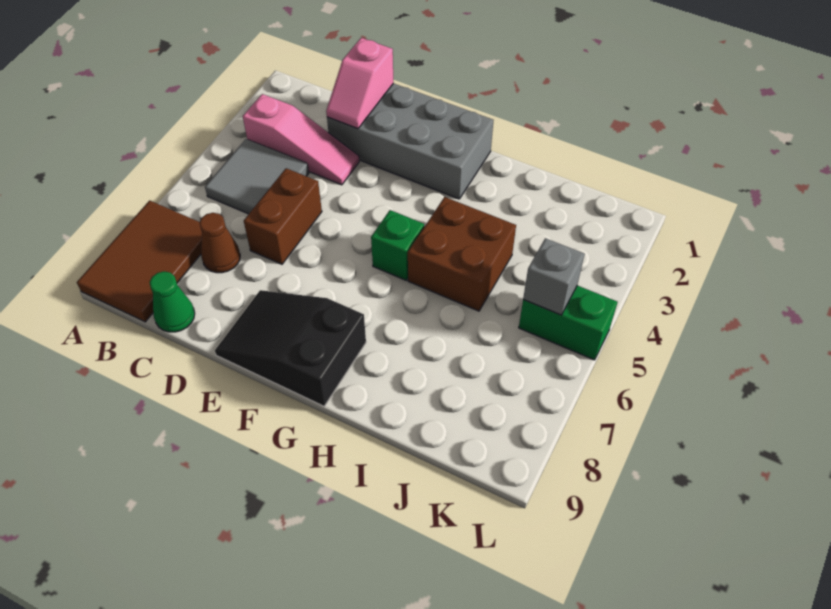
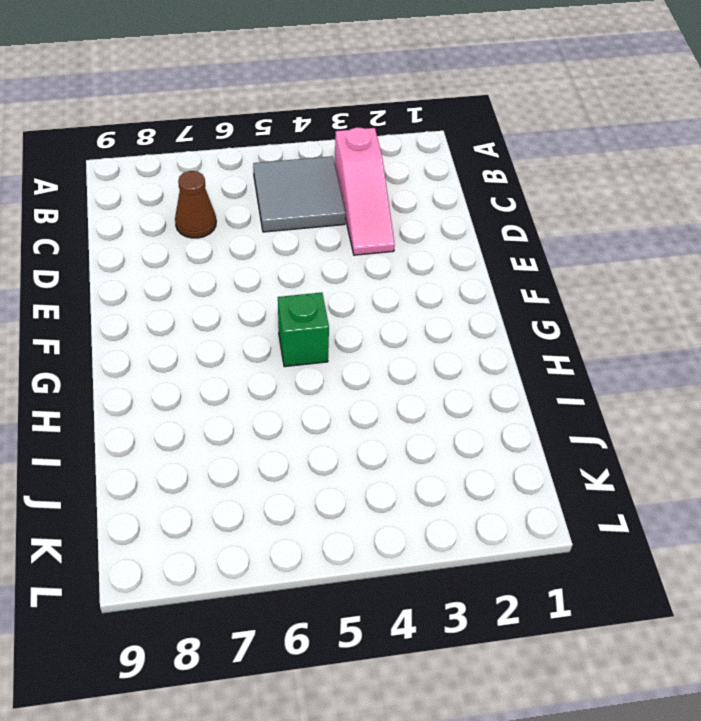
none -> brown tile A7:B9 level 1
none -> green cone C9 level 1
none -> grey brick D1:G2 level 1

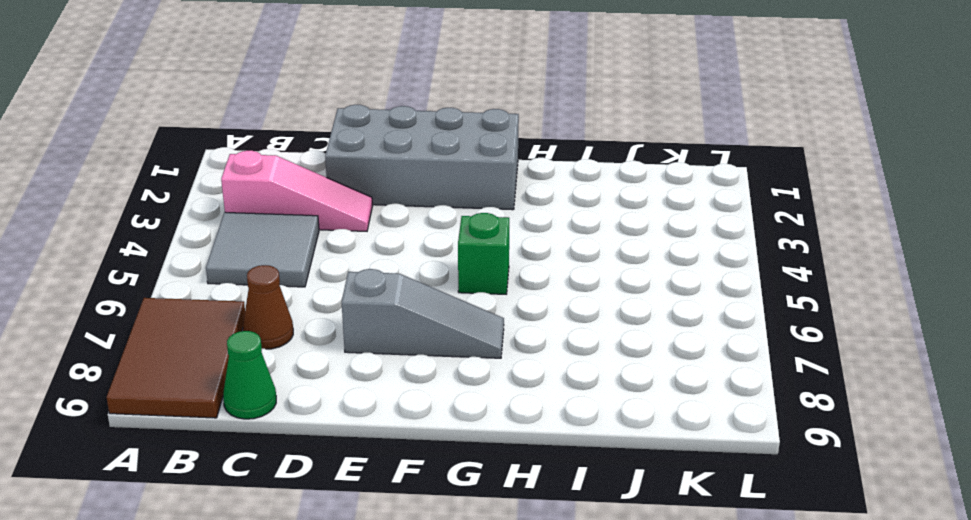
grey slope E7:G7 level 1 top E -> none
none -> brown brick D5:D6 level 1
none -> black slope E8:G9 level 1 top G
none -> brown brick H4:I5 level 1

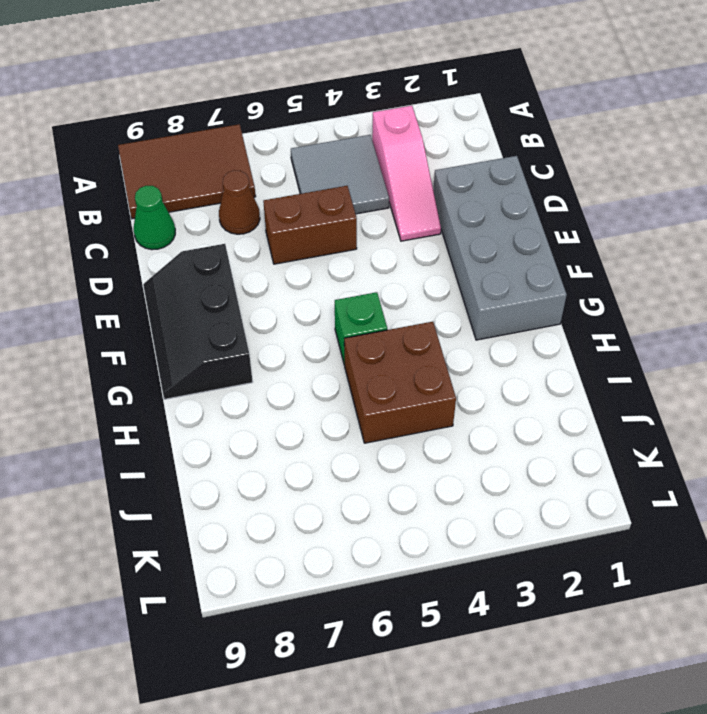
black slope E8:G9 level 1 top 8 -> black slope E8:G9 level 1 top G
none -> green brick K5:L5 level 1
none -> pink slope D1:D2 level 2 top 1
none -> grey brick K5 level 2

